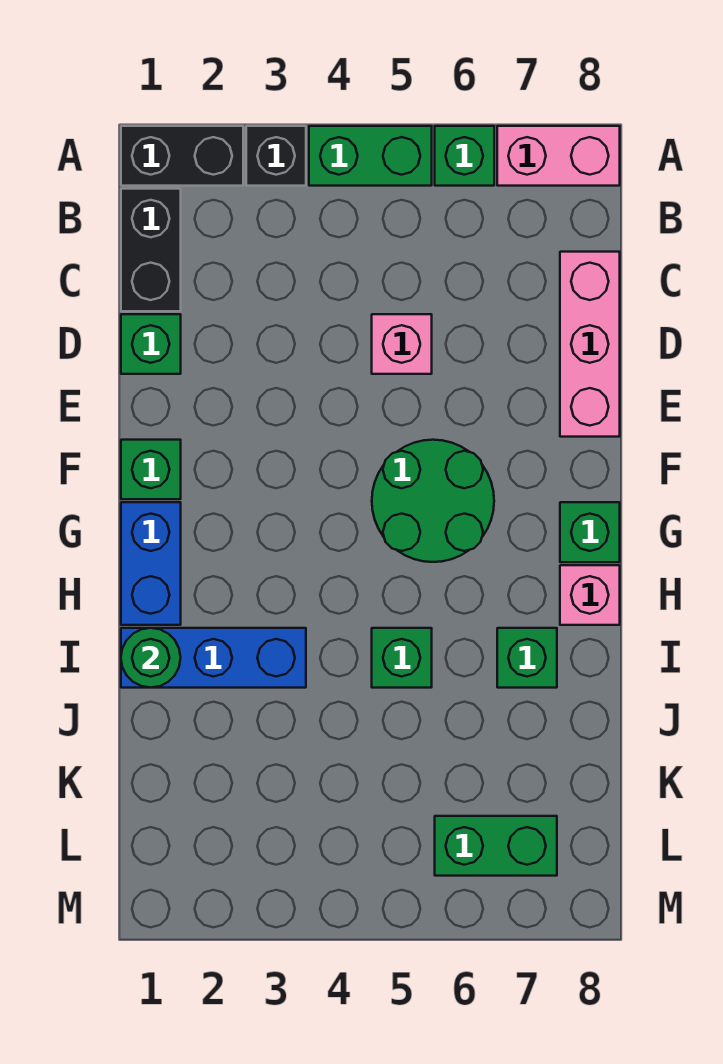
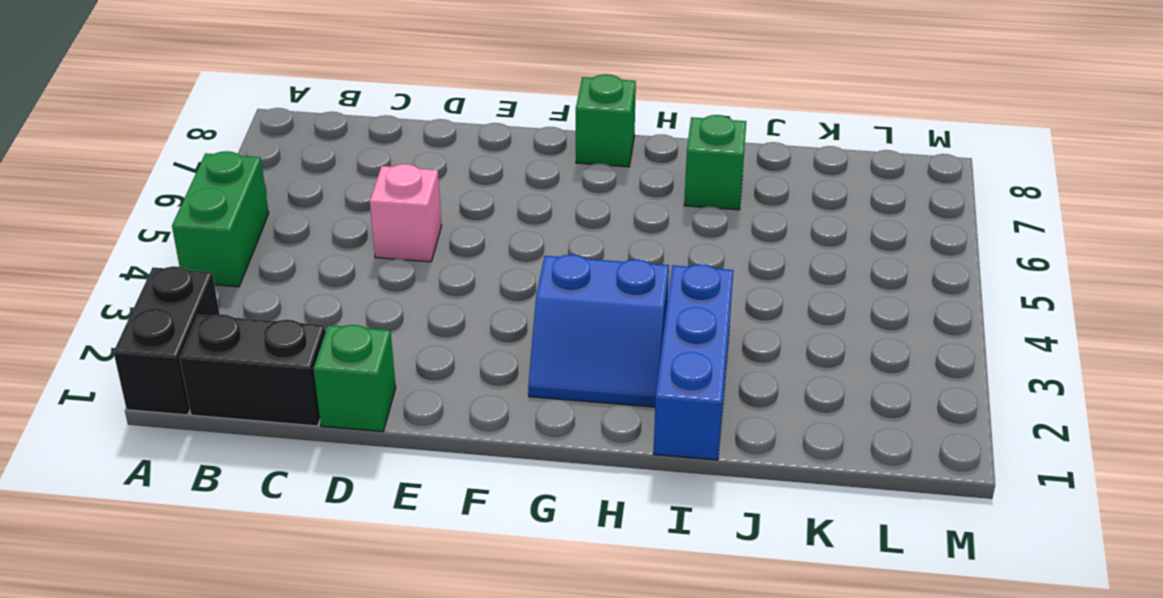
blue slope G2:H3 level 1 top 3 -> none
none -> black brick A3 level 1
none -> green brick A6 level 1
none -> pink brick A7:A8 level 1

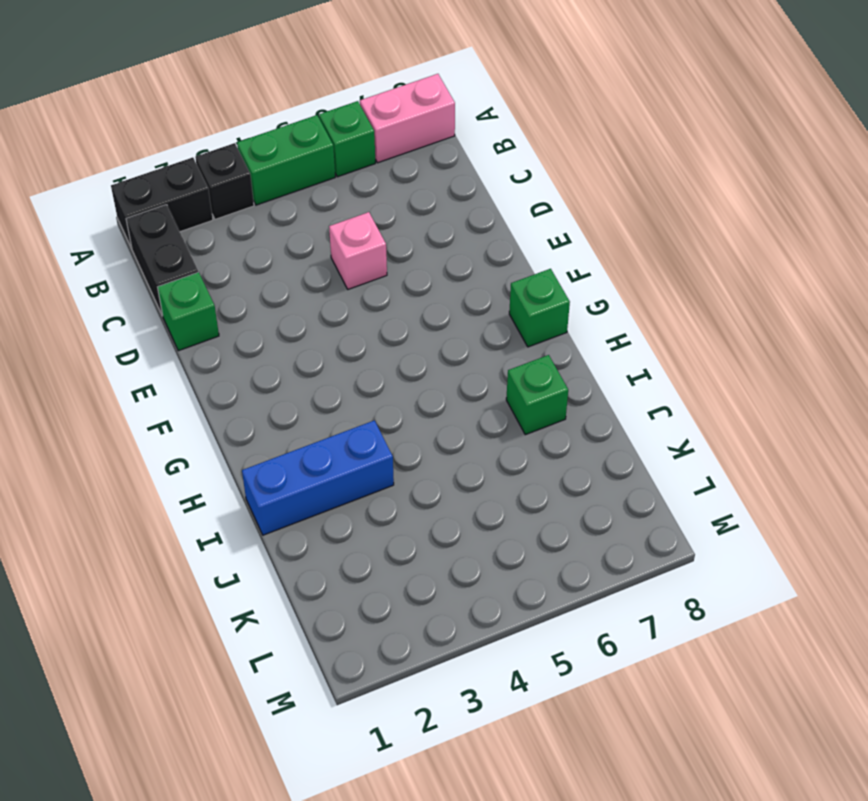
none -> pink brick C8:E8 level 1
none -> green brick F1 level 1
none -> green round brick F5:G6 level 1

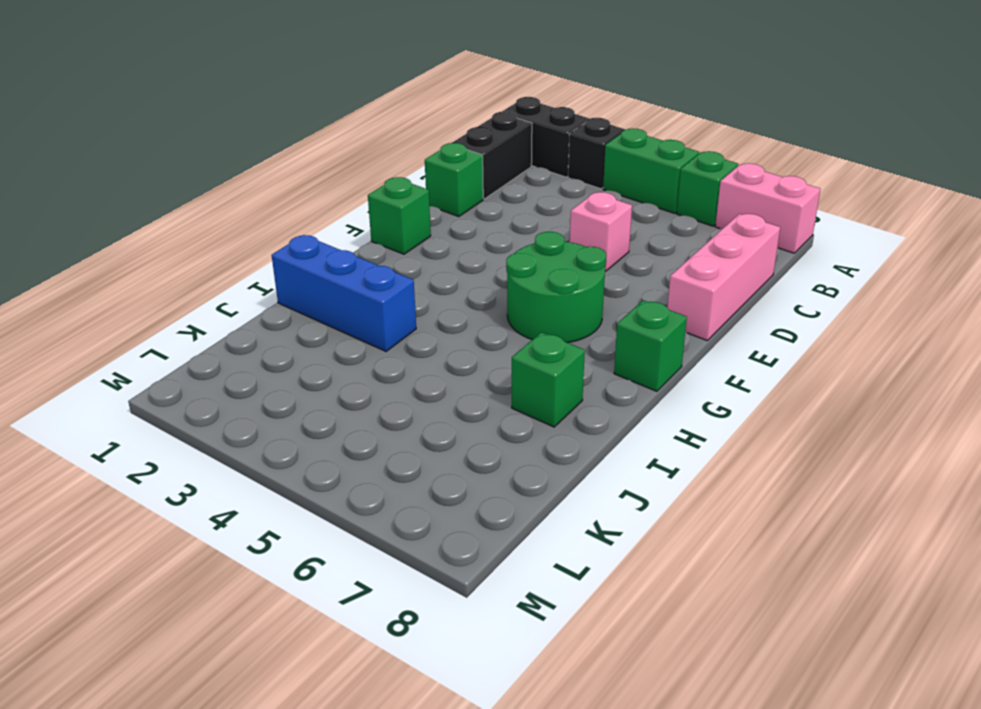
none -> blue brick G1:H1 level 1
none -> pink brick H8 level 1
none -> green brick I5 level 1

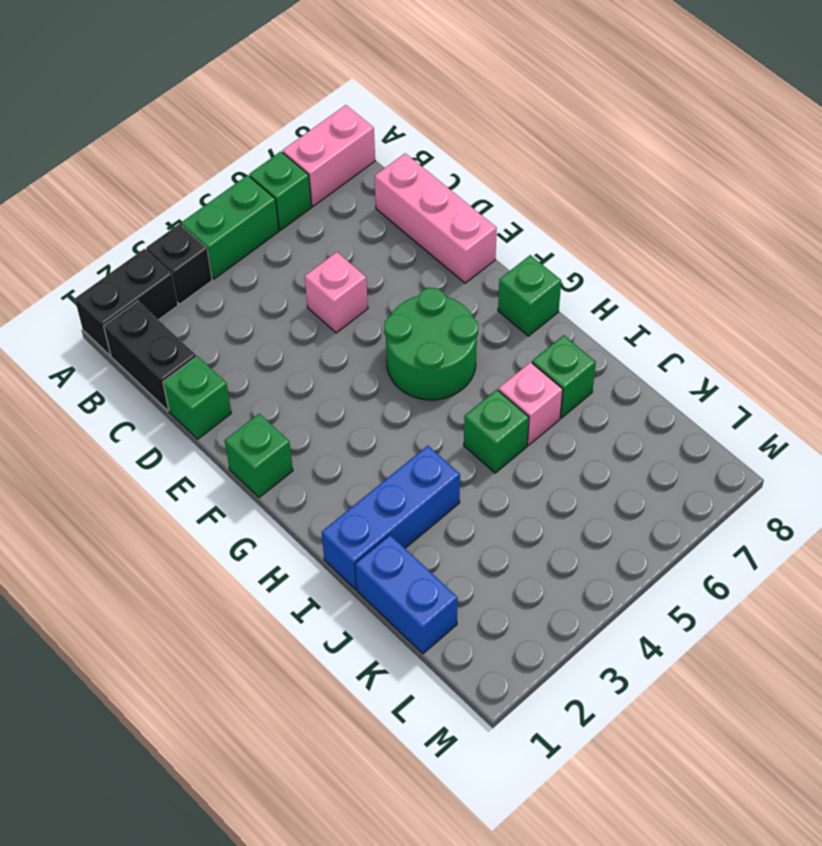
pink brick I6 level 1 -> pink brick H8 level 1
blue brick J1:K1 level 1 -> blue brick G1:H1 level 1
none -> green brick L6:L7 level 1
none -> green round brick I1 level 2

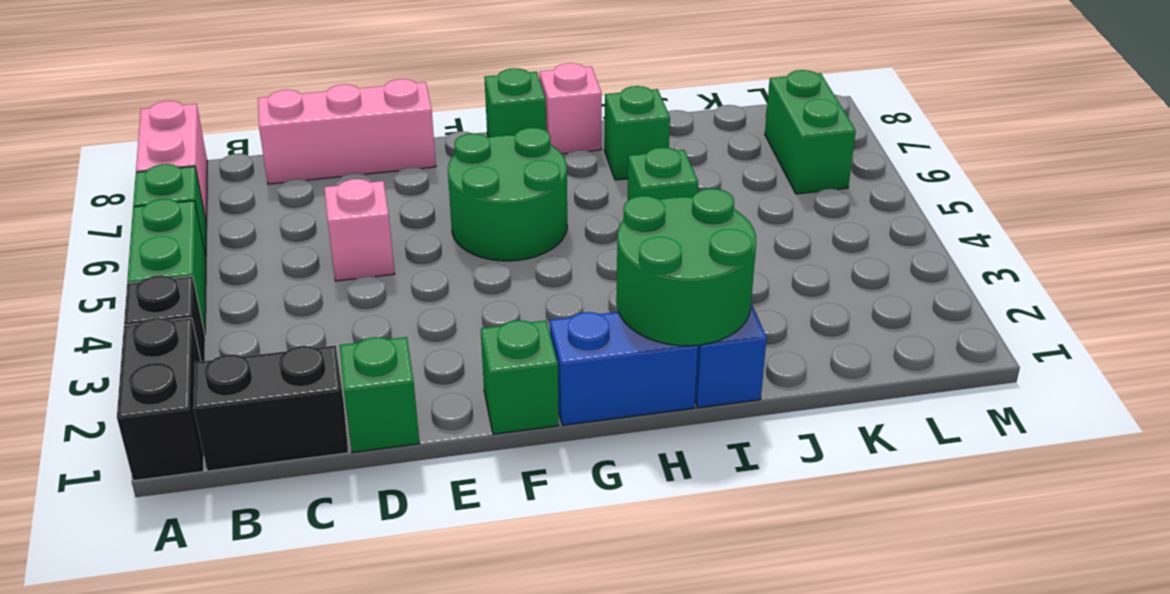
green round brick H1:I2 level 2 -> green round brick I1 level 2

